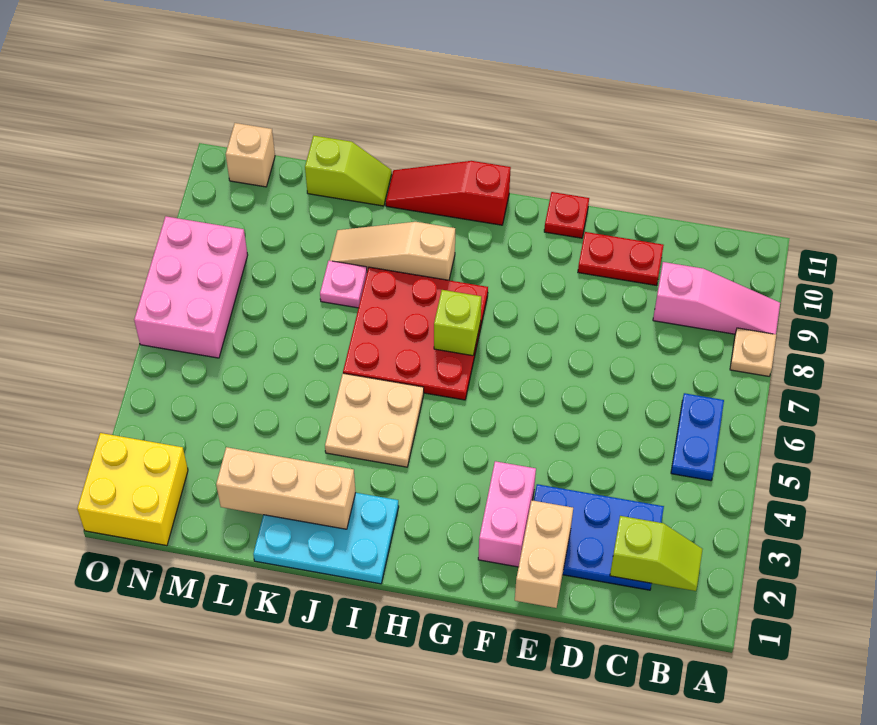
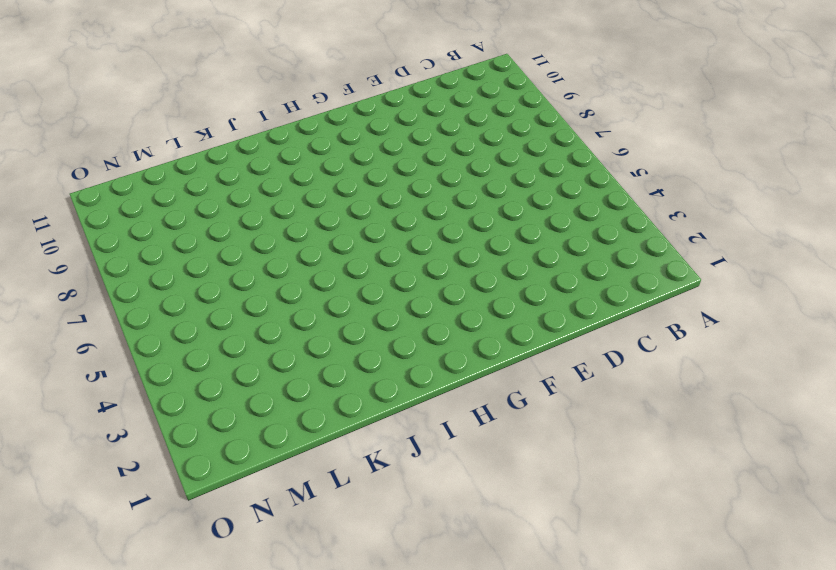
none -> tan plate A8 level 1
none -> pink slope A9:C9 level 1 top C
none -> blue plate B5:B6 level 1

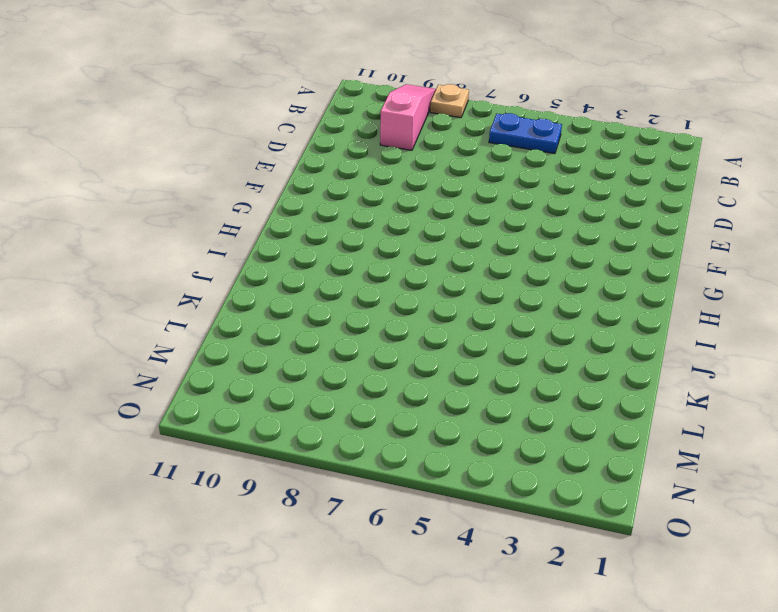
none -> blue plate C2:E3 level 1
none -> red plate D10:E10 level 1
none -> pink brick F2:F3 level 1

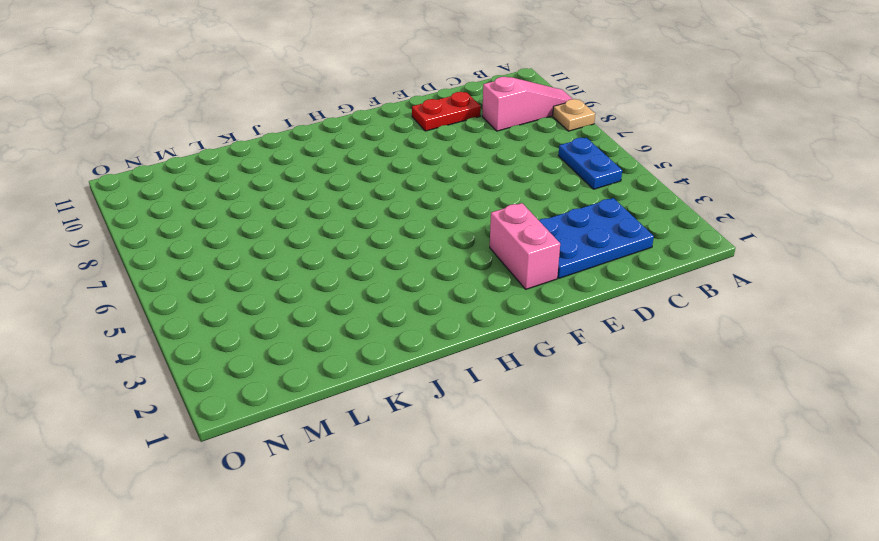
none -> red plate F11 level 1
none -> red plate H6:J8 level 1
none -> red slope H11:J11 level 1 top H

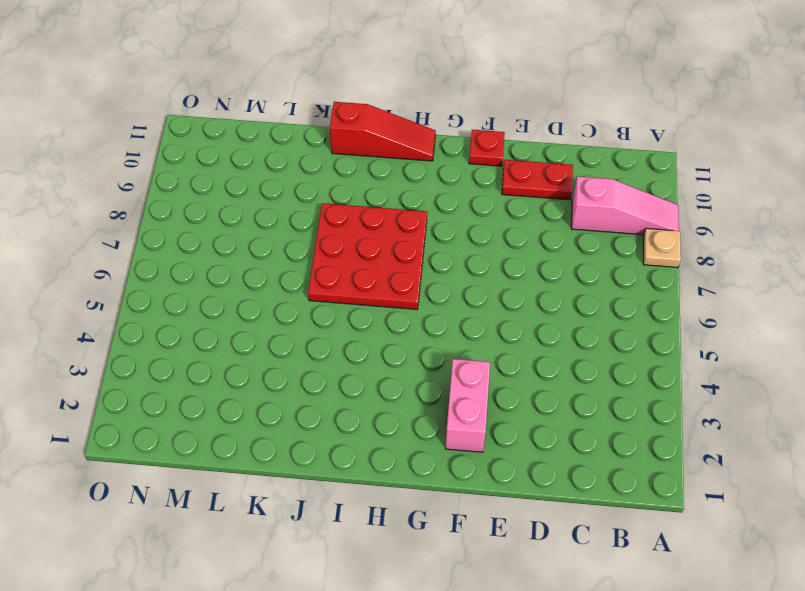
red slope H11:J11 level 1 top J -> red slope H11:J11 level 1 top H
none -> blue plate B5:B6 level 1
none -> blue plate C2:E3 level 1
none -> cyan plate I1:K2 level 1

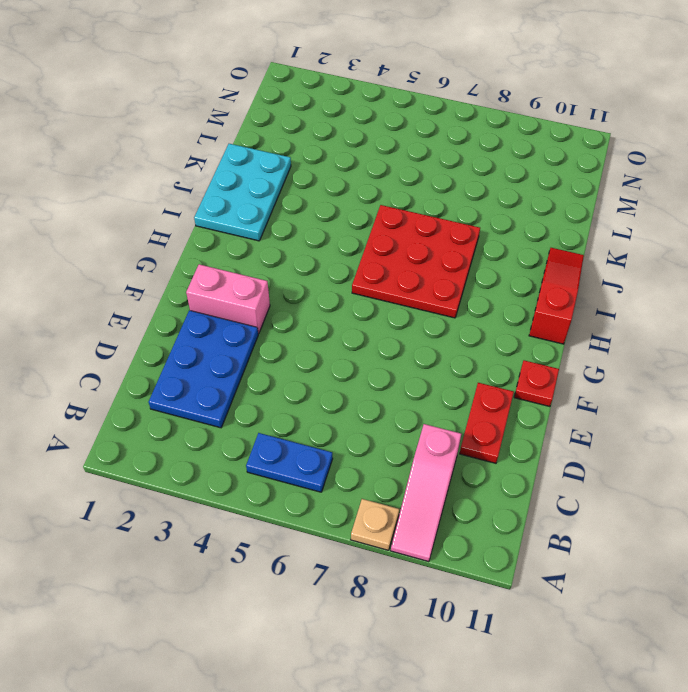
none -> tan plate I4:J5 level 1
none -> tan slope I9:K9 level 1 top I
none -> pink plate K8 level 1

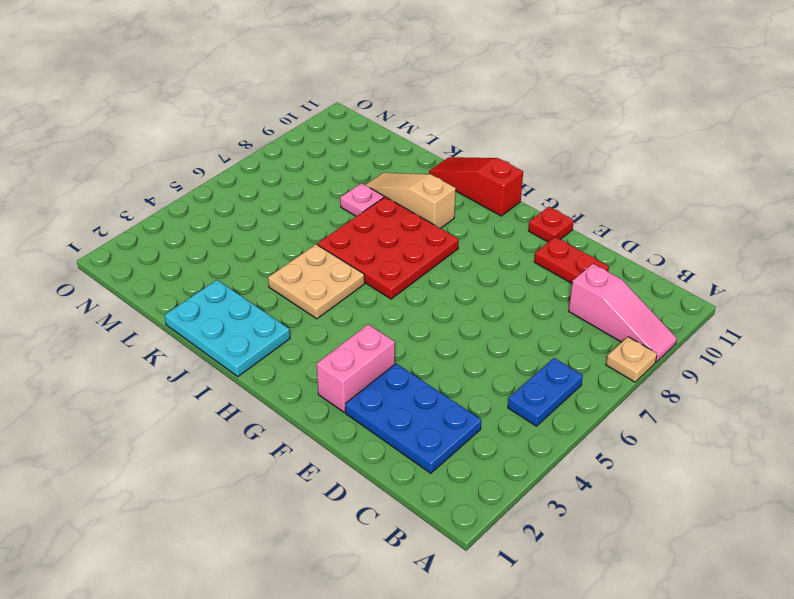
none -> lime slope K11:L11 level 1 top L
none -> yellow brick N1:O2 level 1
none -> pink brick N6:O8 level 1

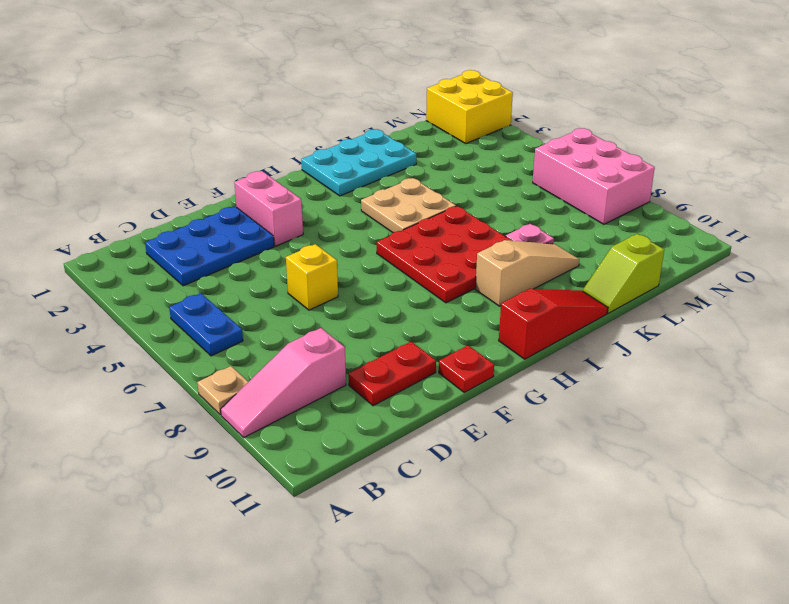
yellow brick E6 level 1 -> none
none -> tan brick N11 level 1
none -> lime slope B2:C2 level 2 top C
none -> tan brick E1:E2 level 2

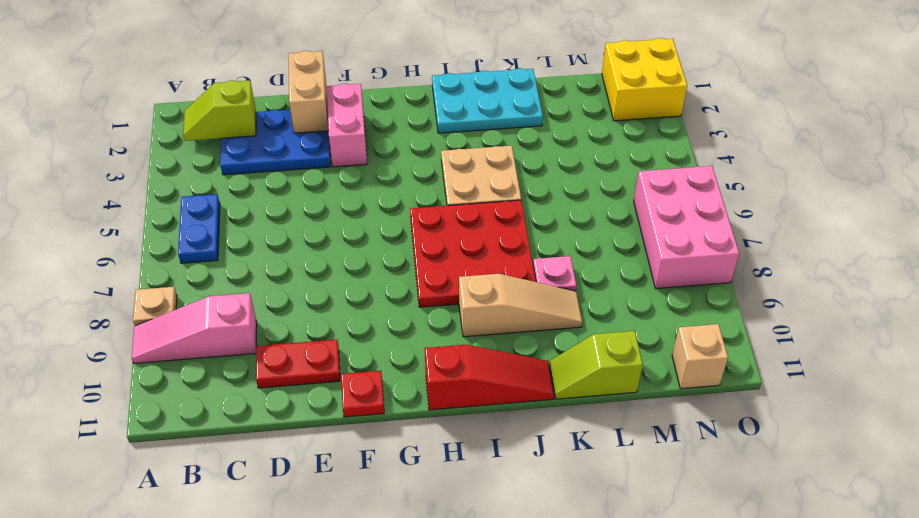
none -> lime brick H7 level 2
none -> tan brick J2:L2 level 2

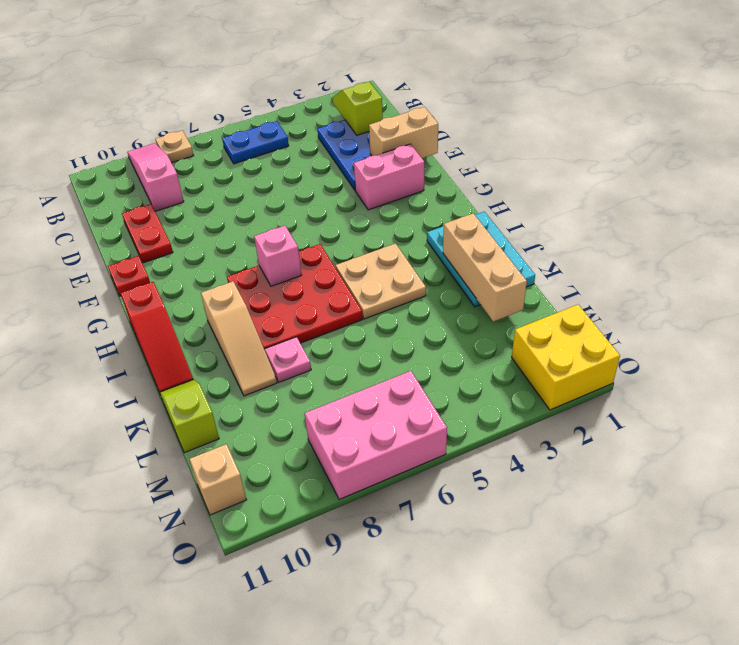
pink brick H7 level 2 -> lime brick H7 level 2

